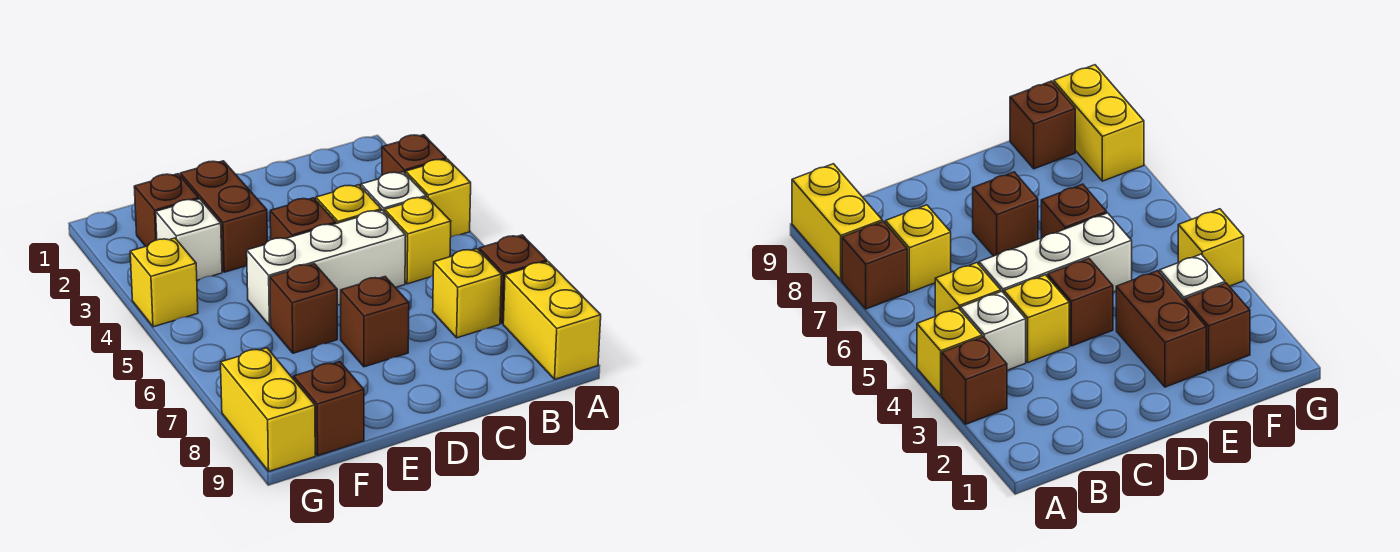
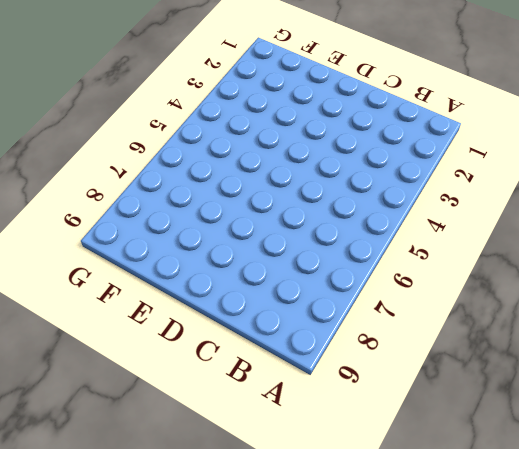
none -> brown brick A3 level 1
none -> yellow brick A4 level 1
none -> brown brick A7 level 1

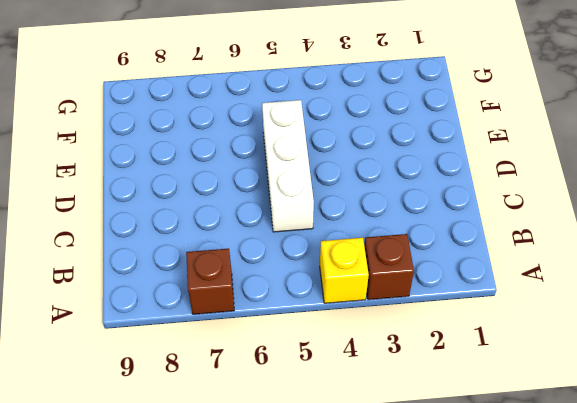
none -> yellow brick A8:A9 level 1
none -> white brick B4 level 1
none -> yellow brick B5 level 1

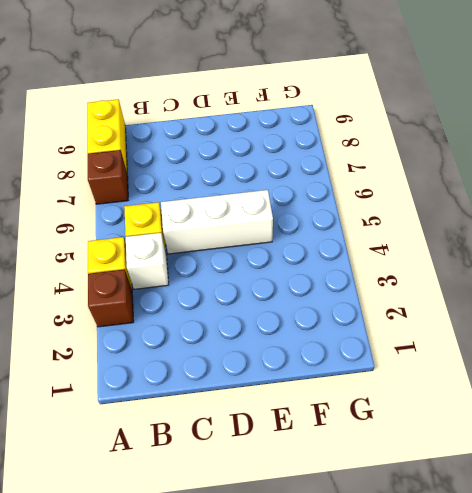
none -> yellow brick B7 level 1
none -> yellow brick C4 level 1
none -> brown brick D4 level 1

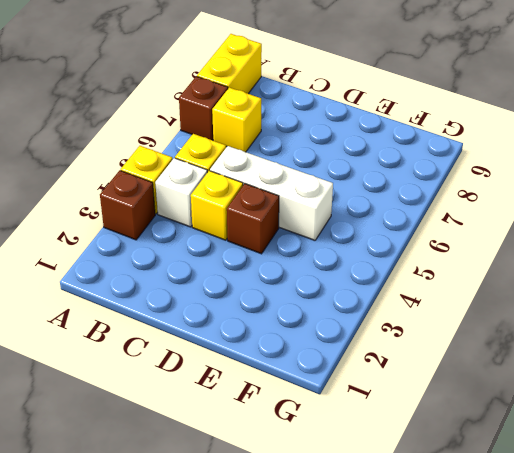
none -> brown brick D7 level 1
none -> brown brick E2:E3 level 1
none -> brown brick E6 level 1

